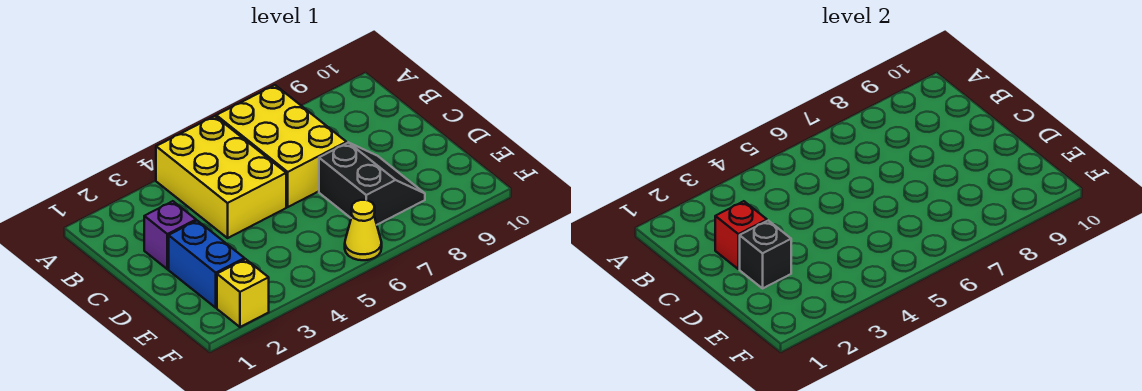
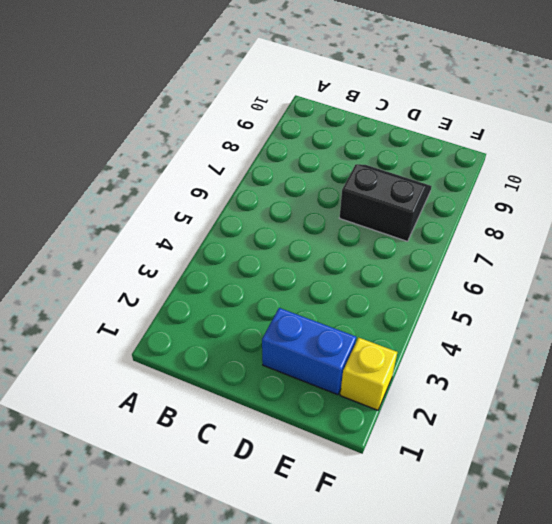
none -> yellow brick A4:C5 level 1
none -> yellow brick A6:C7 level 1

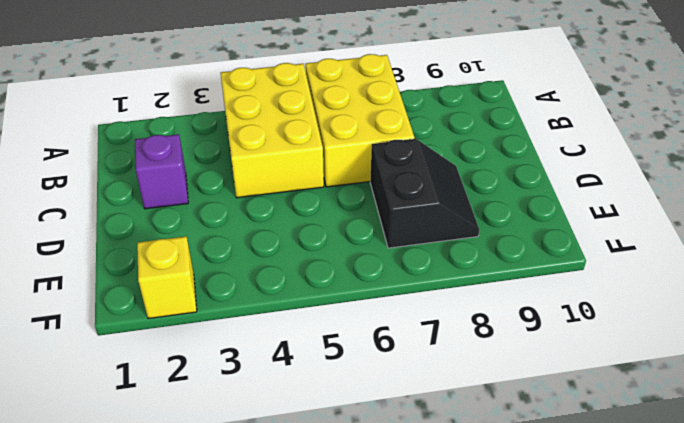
none -> blue brick D2:E2 level 1
none -> yellow cone F6 level 1

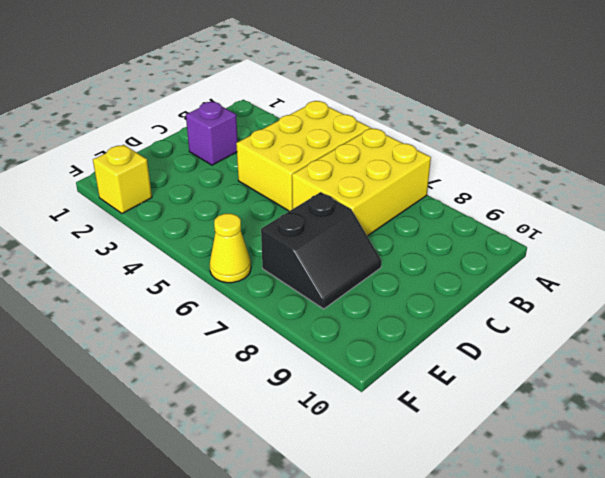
none -> blue brick D2:E2 level 1
none -> red brick C2 level 2

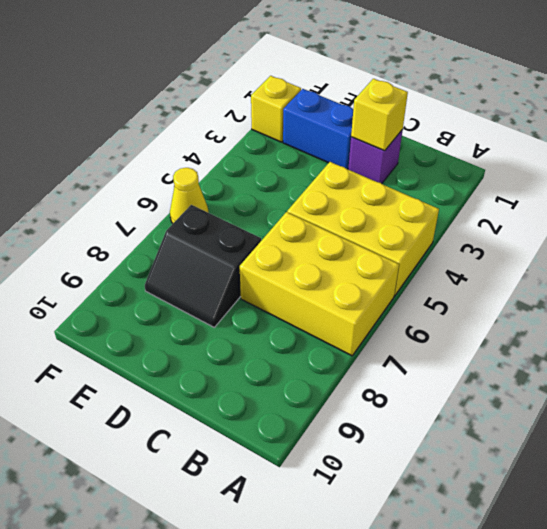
yellow brick C2 level 2 -> red brick C2 level 2
none -> black brick D2 level 2

